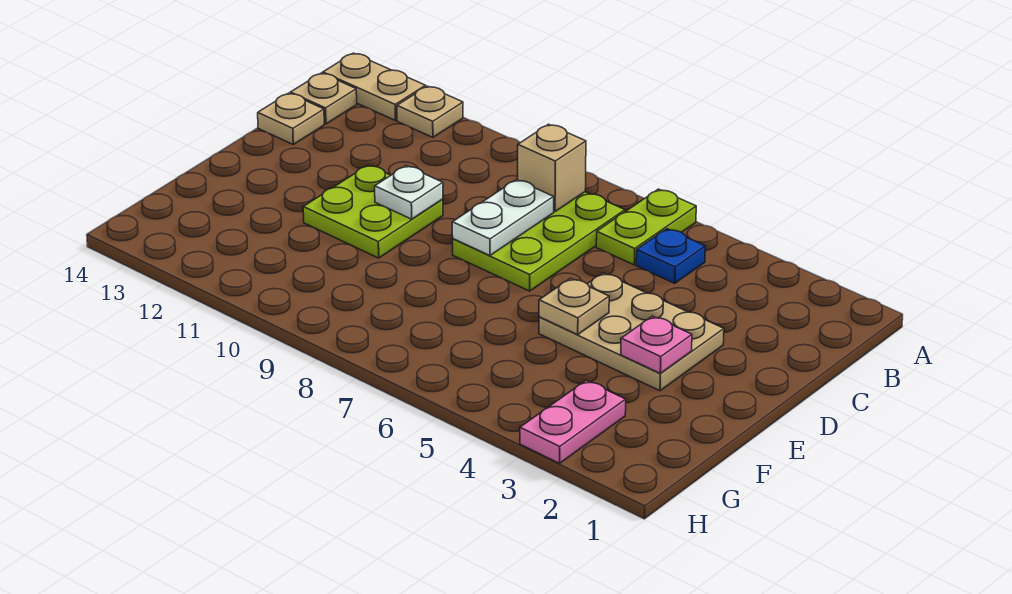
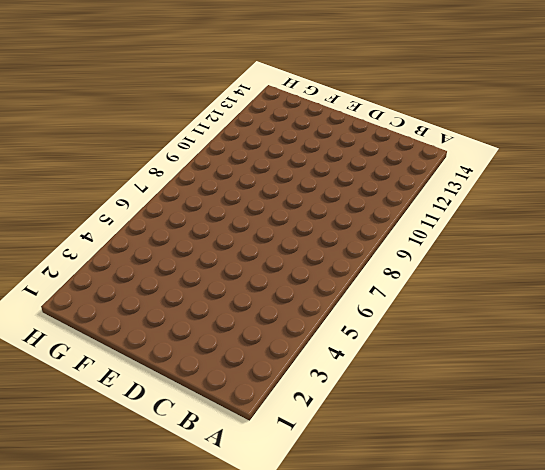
none -> lime plate A6:B6 level 1
none -> tan plate A12 level 1
none -> tan plate A13:A14 level 1

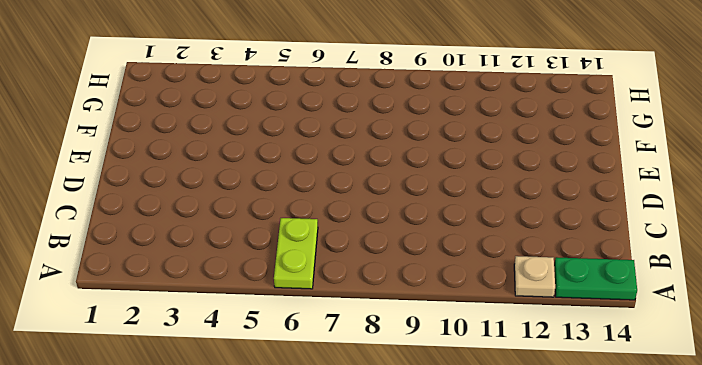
green plate A13:A14 level 1 -> tan plate A13:A14 level 1
none -> blue plate B5 level 1
none -> lime plate B7:D8 level 1
none -> tan plate B14 level 1

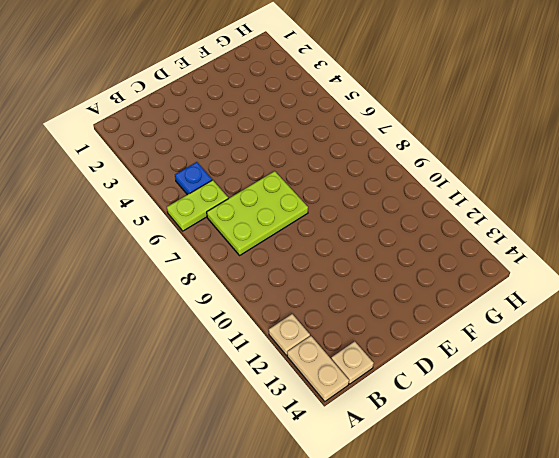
none -> tan plate C14 level 1
none -> tan plate D3:E5 level 1
none -> lime plate D10:E11 level 1

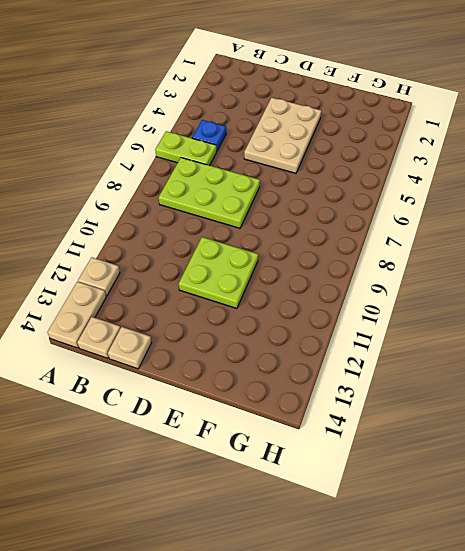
none -> pink plate G3:H3 level 1
none -> tan brick B8 level 2
none -> white plate C8:D8 level 2

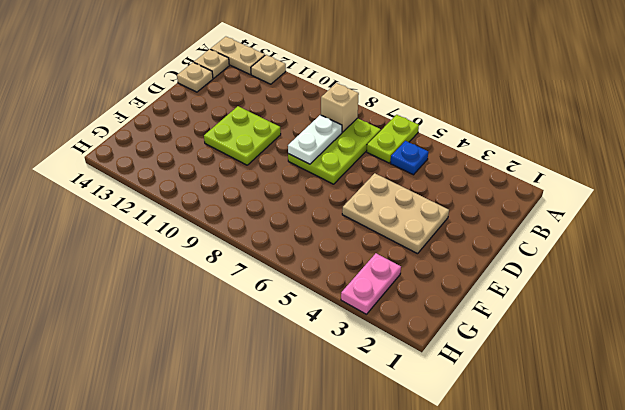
none -> white plate D10 level 2
none -> pink plate E3 level 2
none -> tan plate E5 level 2

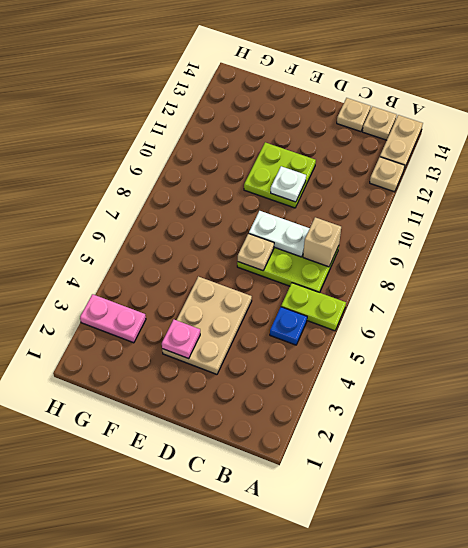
tan plate D7 level 2 -> tan plate E5 level 2

